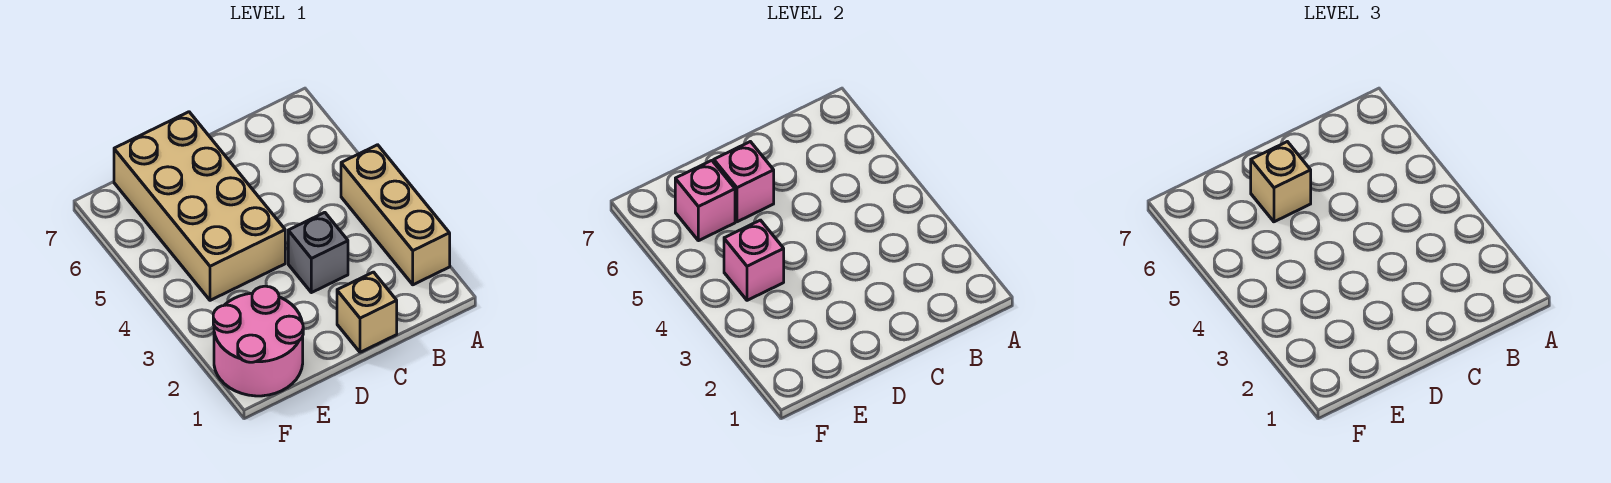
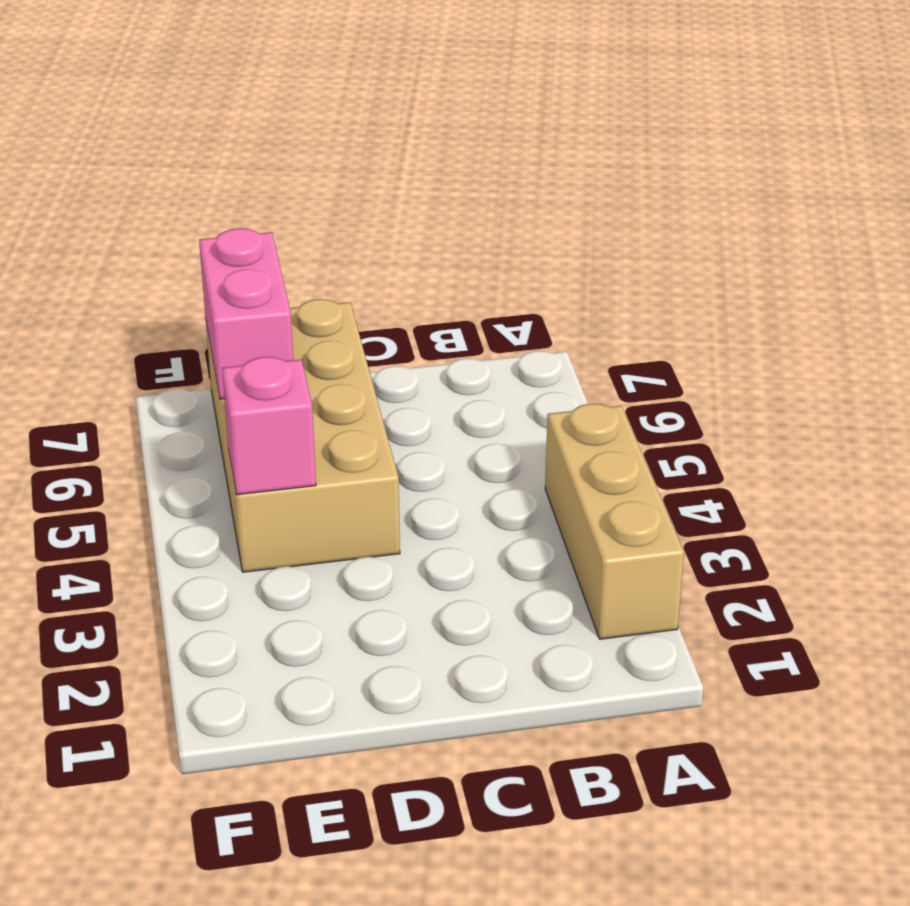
pink brick E6:E7 level 2 -> pink brick E6 level 2
none -> tan brick C1 level 1
none -> grey brick C3 level 1

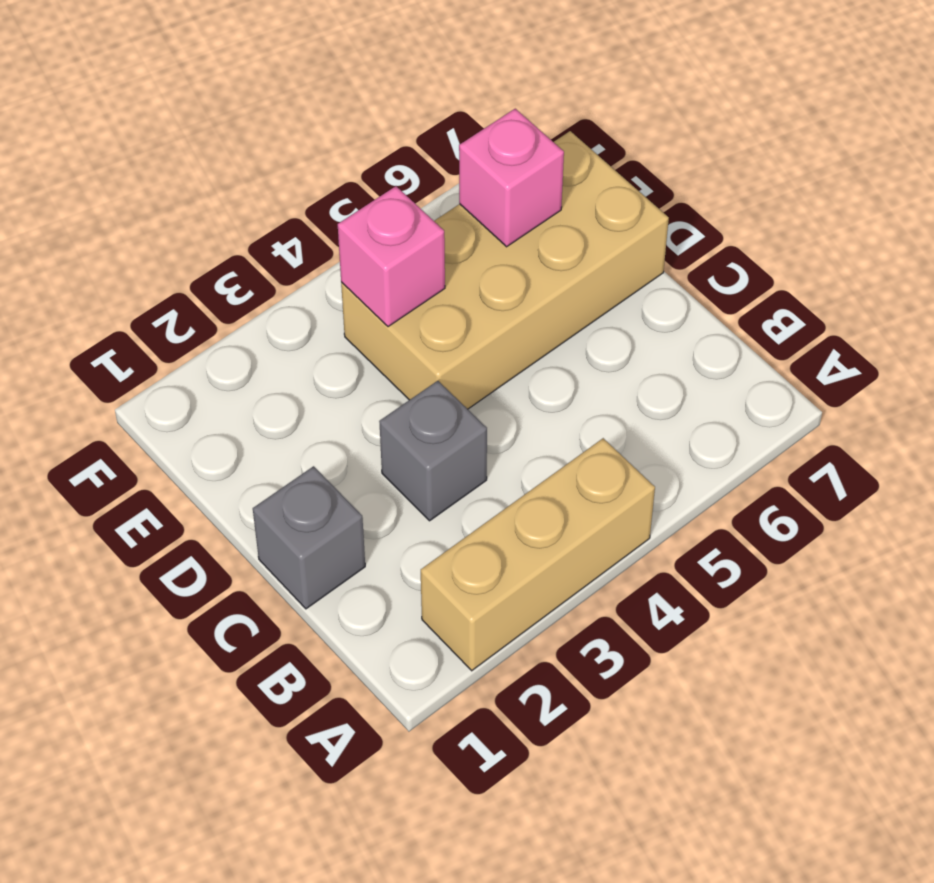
grey brick C1 level 1 -> tan brick C1 level 1
none -> pink round brick E1:F2 level 1
none -> pink brick D6 level 2

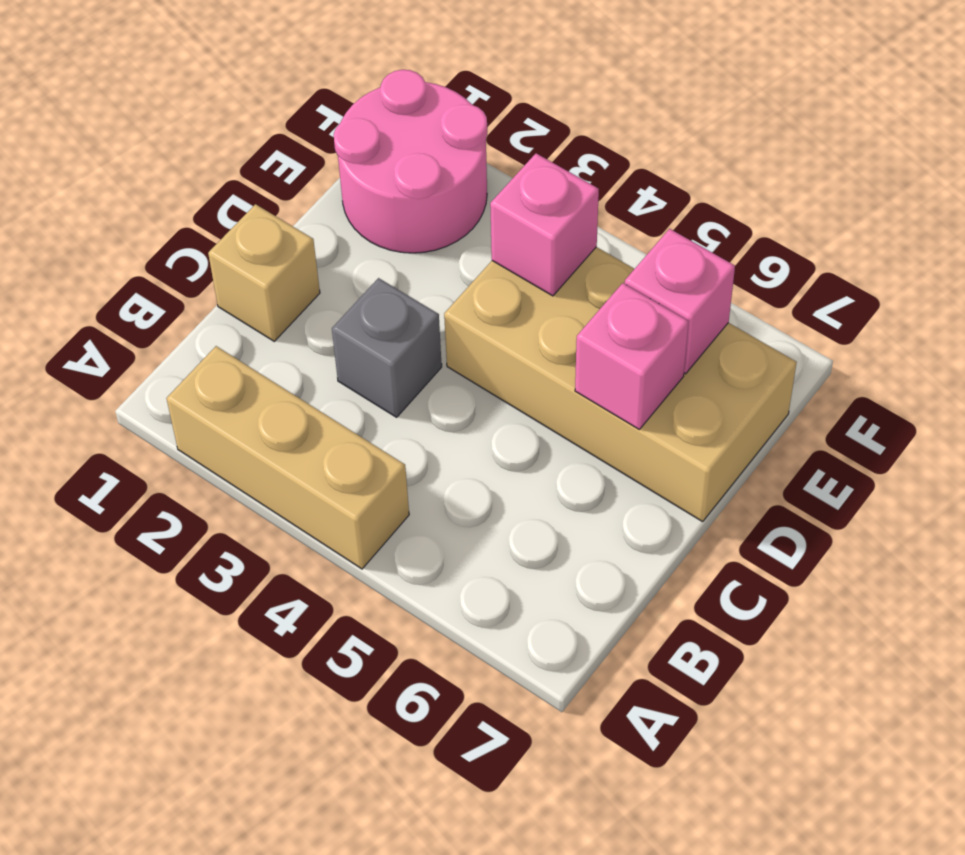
none -> tan brick D6 level 3

